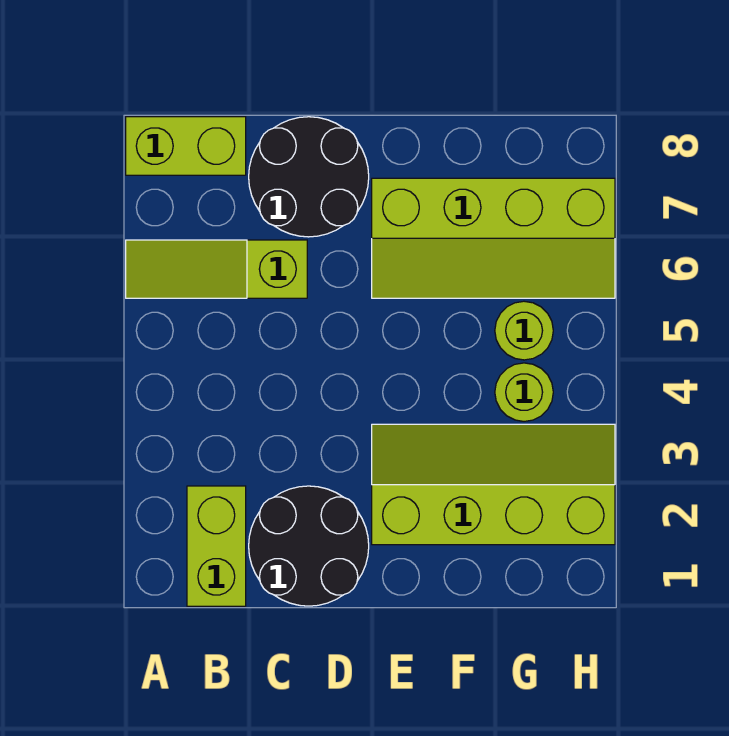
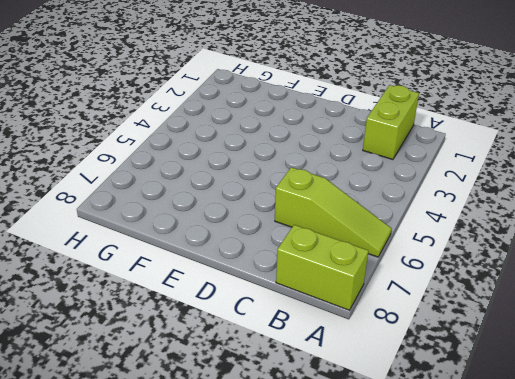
none -> black round brick C1:D2 level 1
none -> black round brick C7:D8 level 1

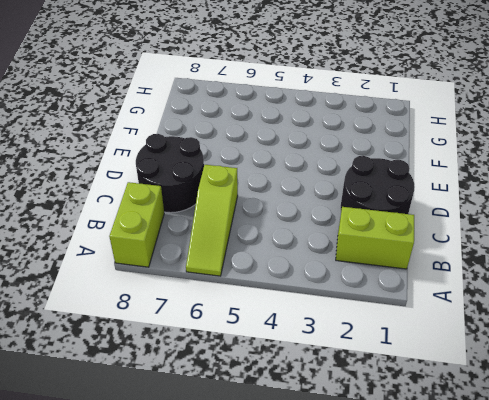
none -> lime slope E2:H3 level 1 top 2
none -> lime slope E6:H7 level 1 top 7

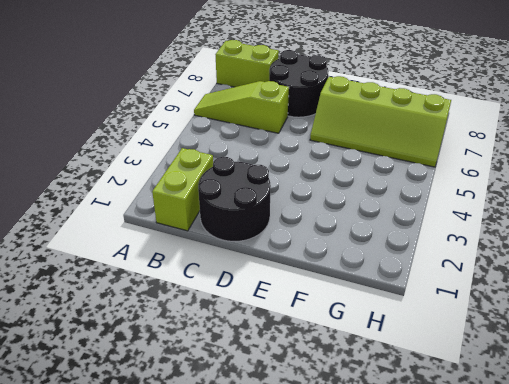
none -> lime slope E2:H3 level 1 top 2
none -> lime round brick G4 level 1

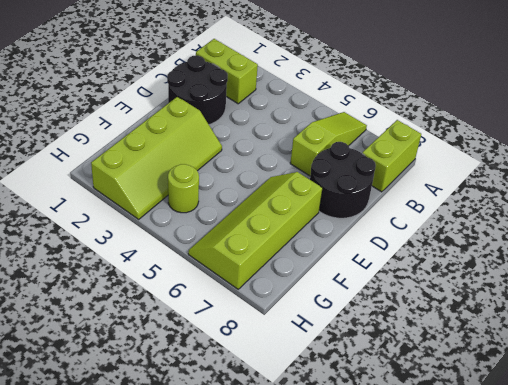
none -> lime round brick G5 level 1

